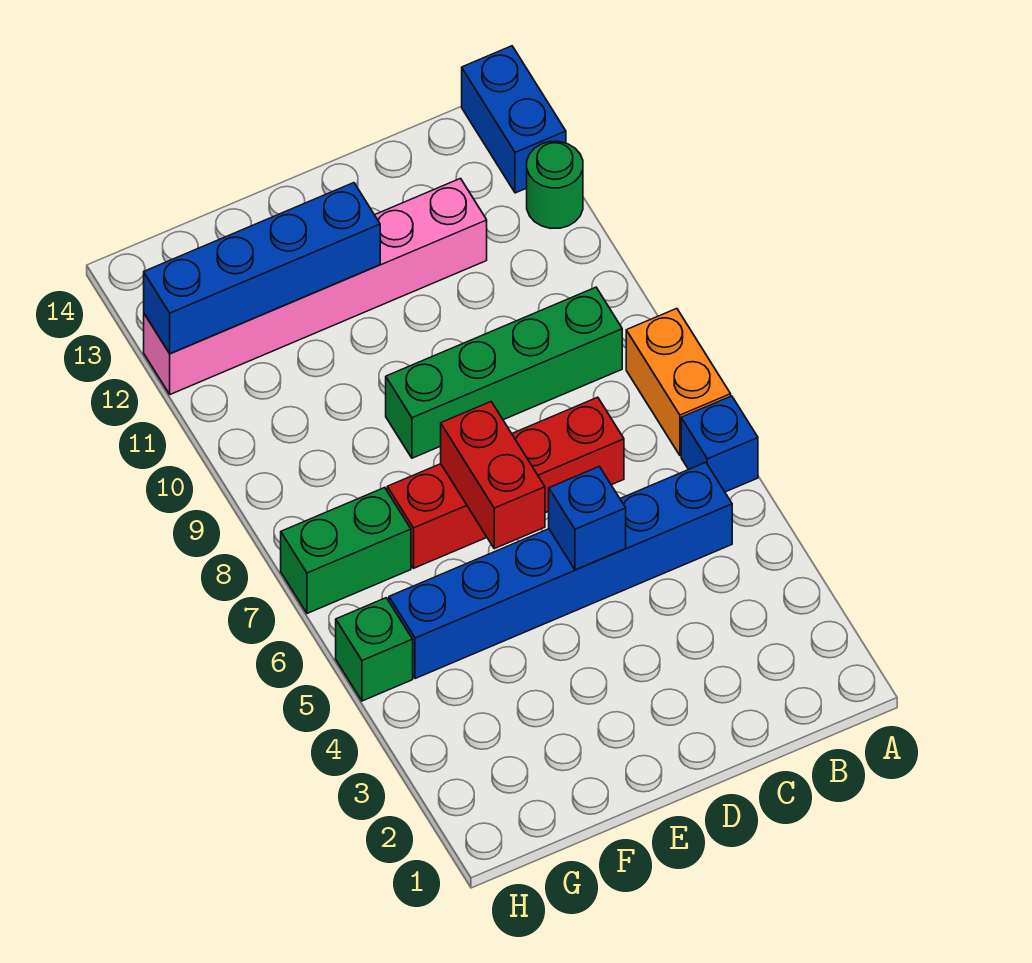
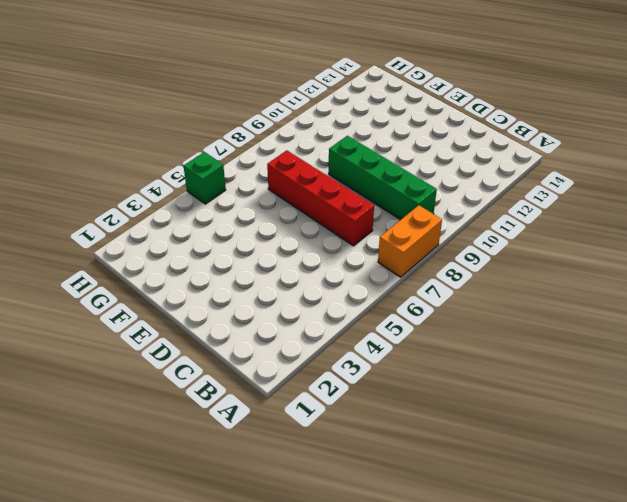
none -> blue brick A6 level 1
none -> green round brick A12 level 1
none -> blue brick A13:A14 level 1

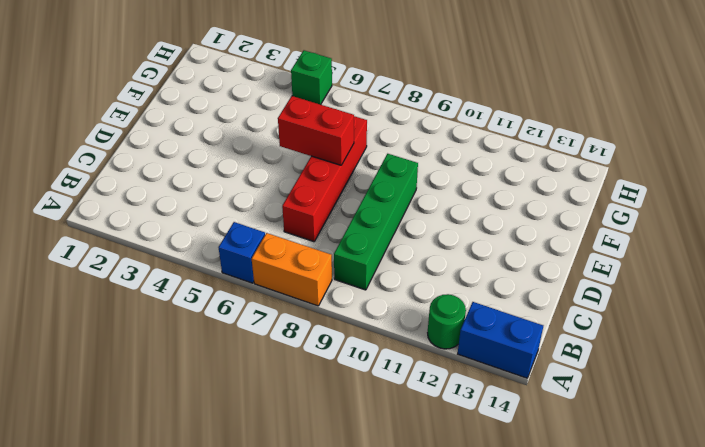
none -> blue brick B5:G5 level 1
none -> pink brick C12:H12 level 1
none -> green brick G7:H7 level 1

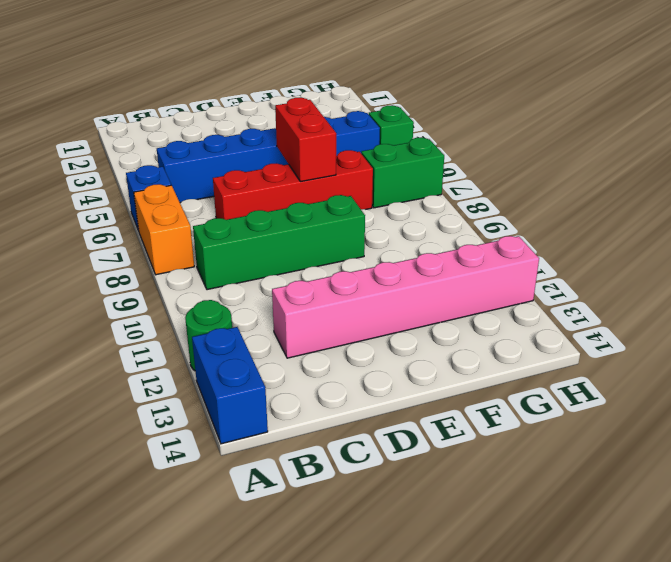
none -> blue brick D5 level 2
none -> blue brick E12:H12 level 2

